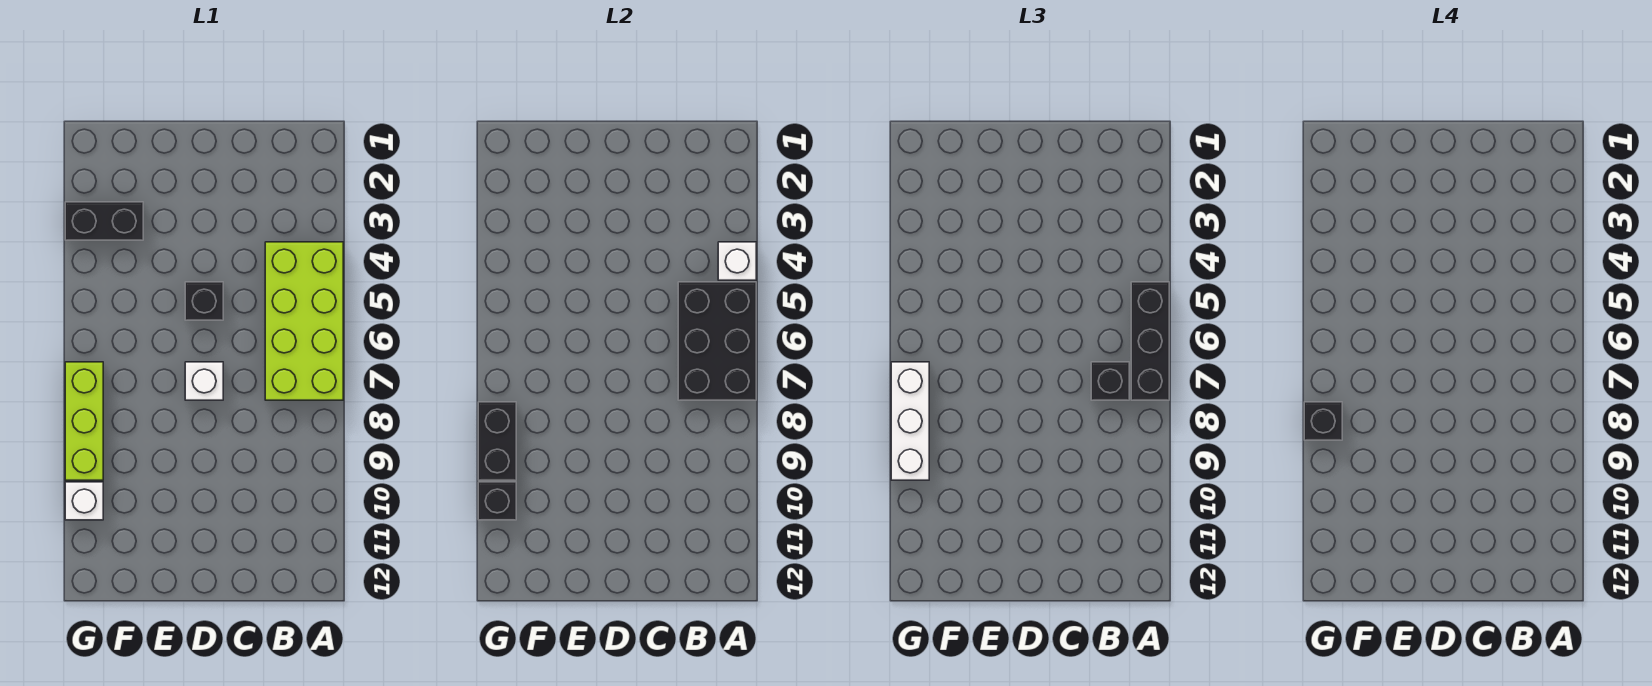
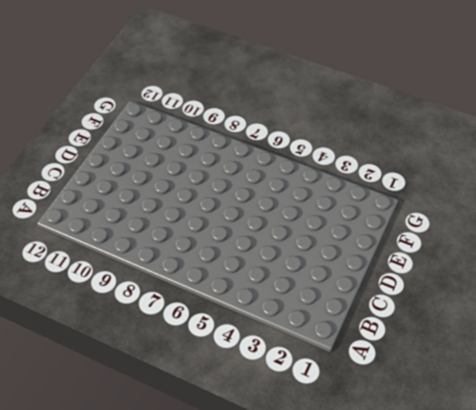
none -> lime brick A4:B7 level 1
none -> black brick D5 level 1
none -> white brick D7 level 1

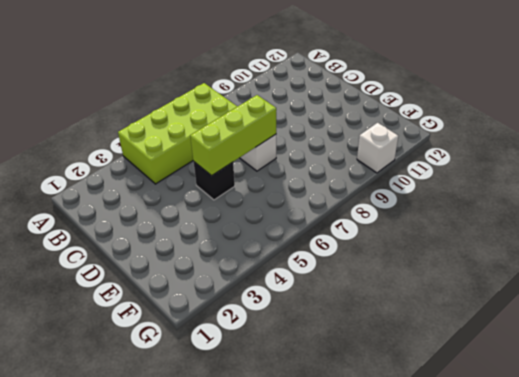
lime brick D5:D7 level 2 -> lime brick G7:G9 level 1
none -> black brick F3:G3 level 1
none -> white brick A4 level 2
none -> black brick A5:B7 level 2

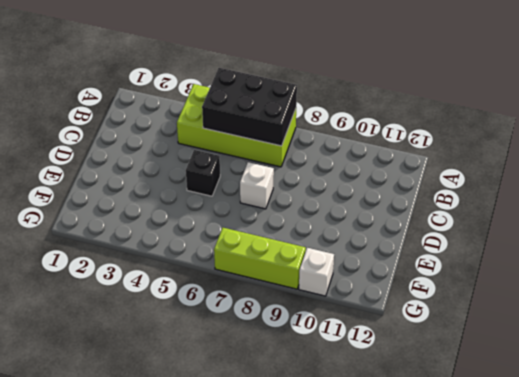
none -> black brick F3:G3 level 1
none -> white brick A4 level 2
none -> black brick G8:G9 level 2

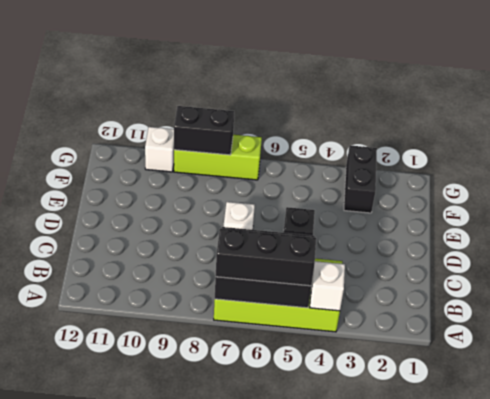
none -> black brick G10 level 2
none -> black brick B7 level 3
none -> white brick G7:G9 level 3

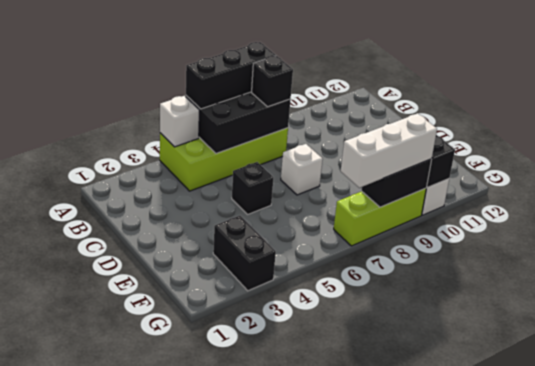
none -> black brick G8 level 4

